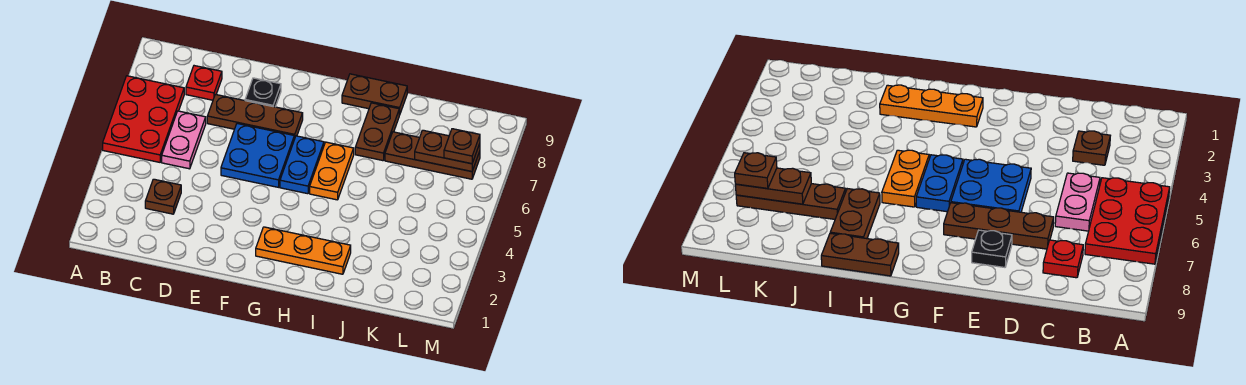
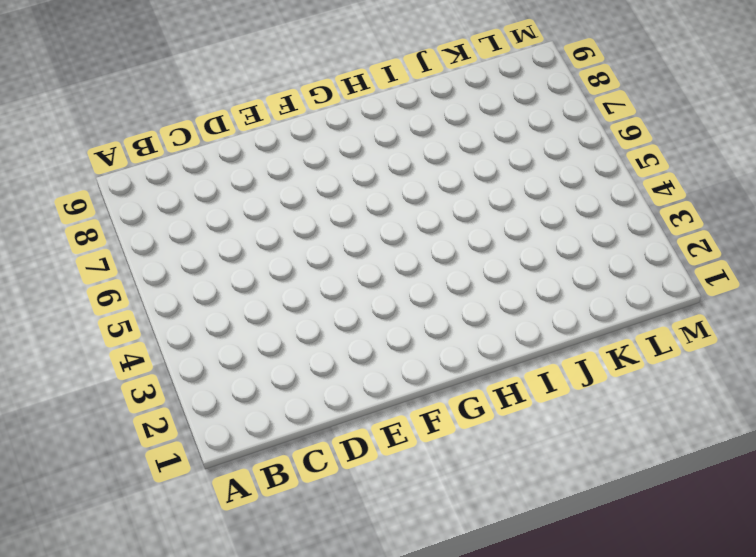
none -> red plate A5:B7 level 1
none -> brown plate C3 level 1
none -> pink plate C5:C6 level 1

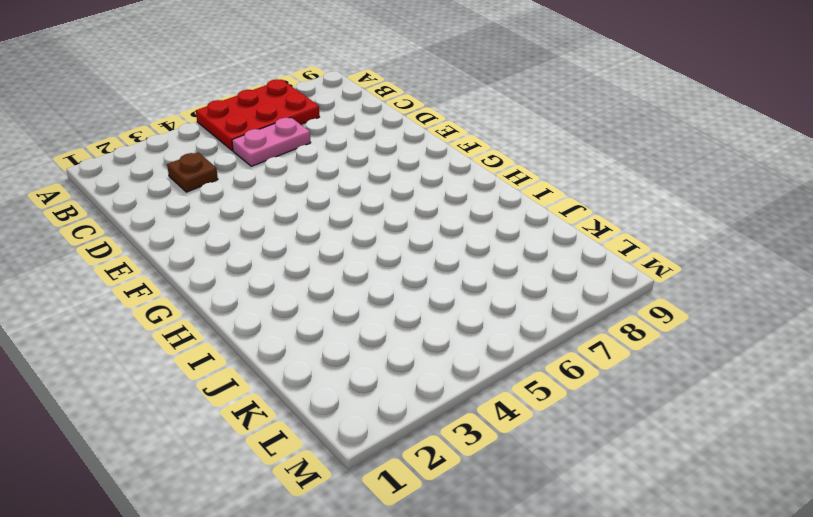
none -> red plate C8 level 1
none -> brown plate D7:F7 level 1
none -> blue plate E5:F6 level 1

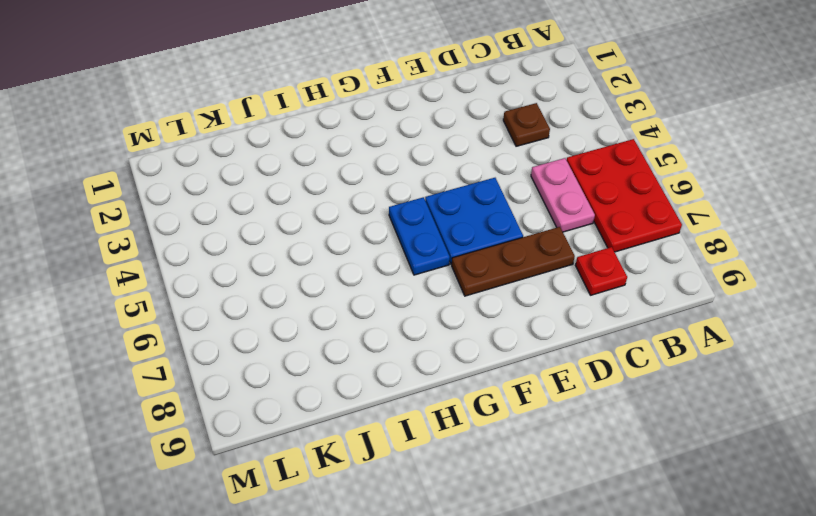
none -> black plate E8 level 1
none -> orange plate G2:I2 level 1
none -> orange plate H5:H6 level 1

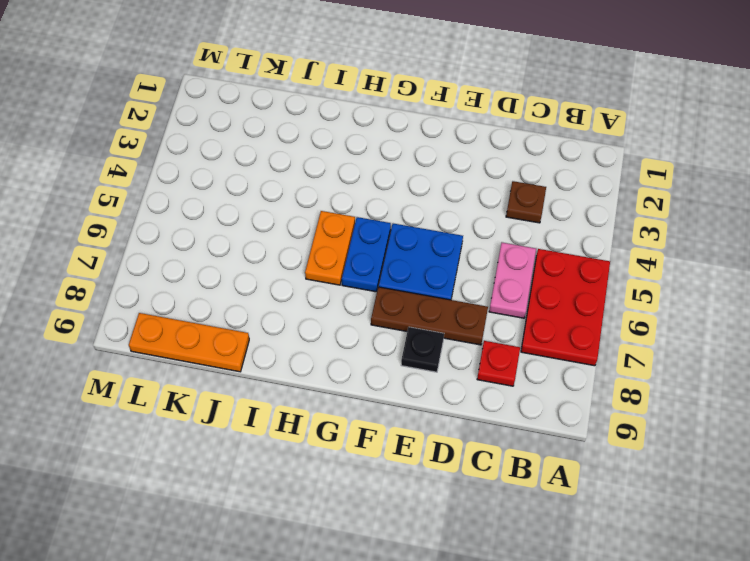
orange plate J9:L9 level 1 -> orange plate G2:I2 level 1
none -> brown plate H9:I9 level 1
none -> brown plate I7:I8 level 1
none -> brown plate J7:L7 level 1

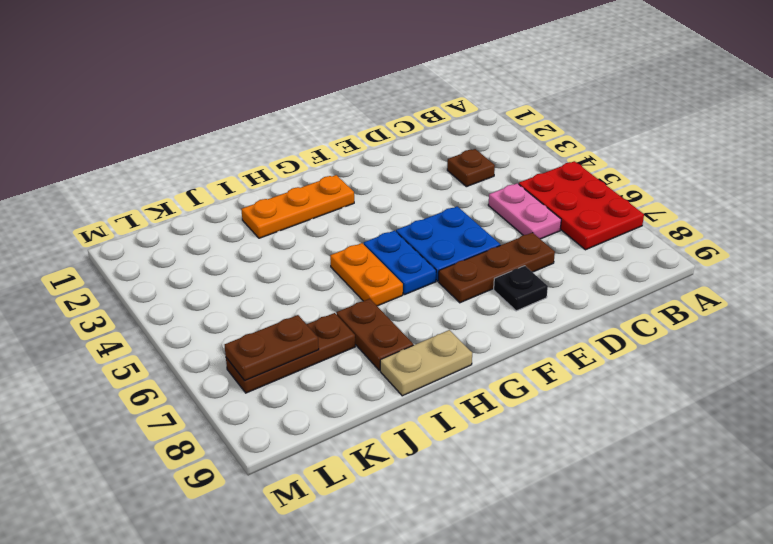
tan plate H9:I9 level 1 -> brown plate H9:I9 level 1
none -> red plate C8 level 1
none -> brown plate L7 level 3

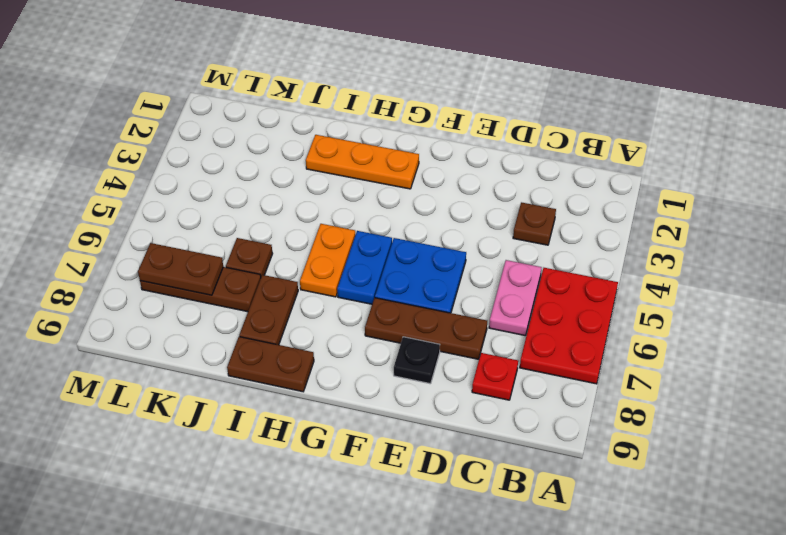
brown plate J6 level 1 -> brown plate L7 level 3

